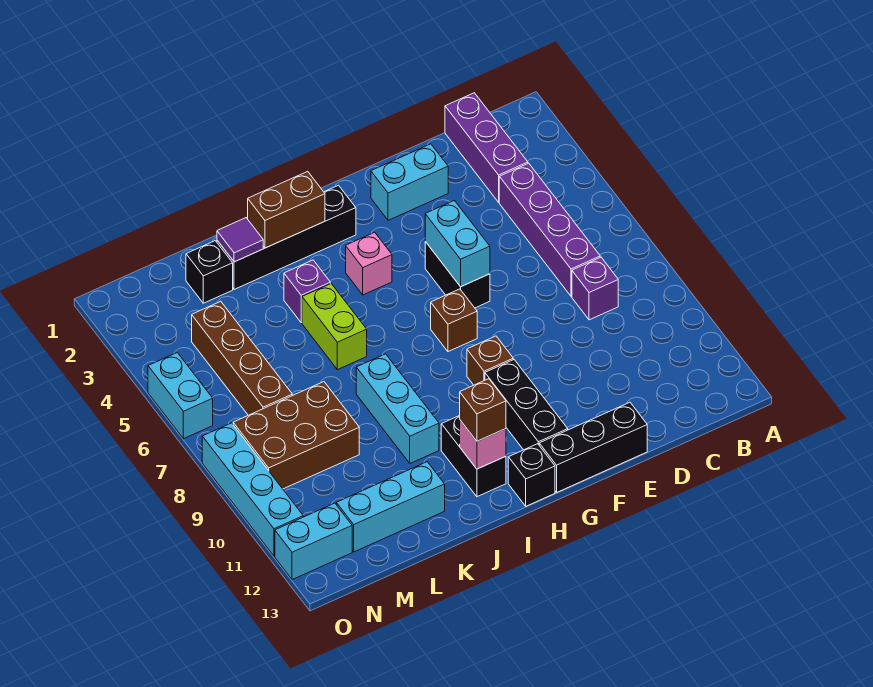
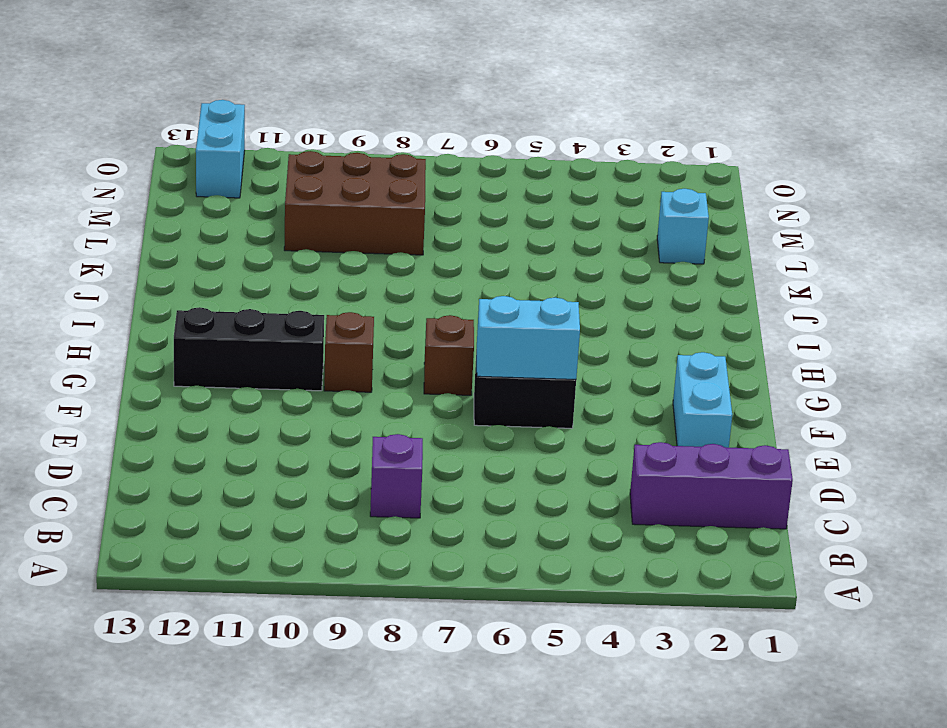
cyan brick L2 level 1 -> black brick L2 level 1
brown brick L8:M10 level 1 -> brown brick L8:N9 level 1
none -> purple brick C4:C7 level 1
none -> black brick E13:G13 level 1
none -> black brick H2:K2 level 1

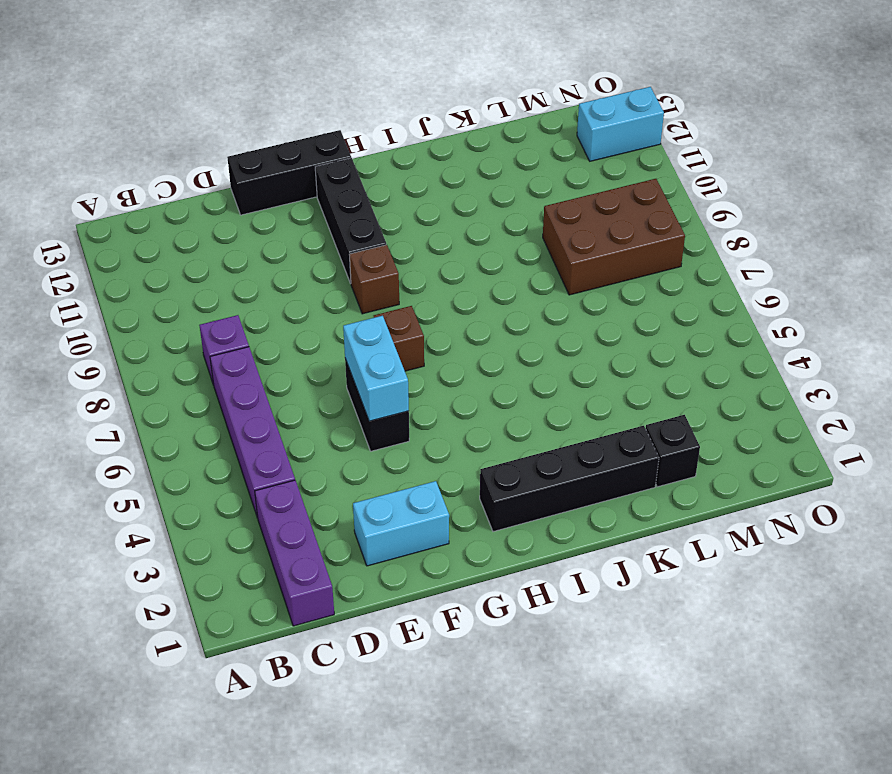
none -> pink brick H4 level 1
none -> black brick H13 level 1
none -> black brick I11:I12 level 1

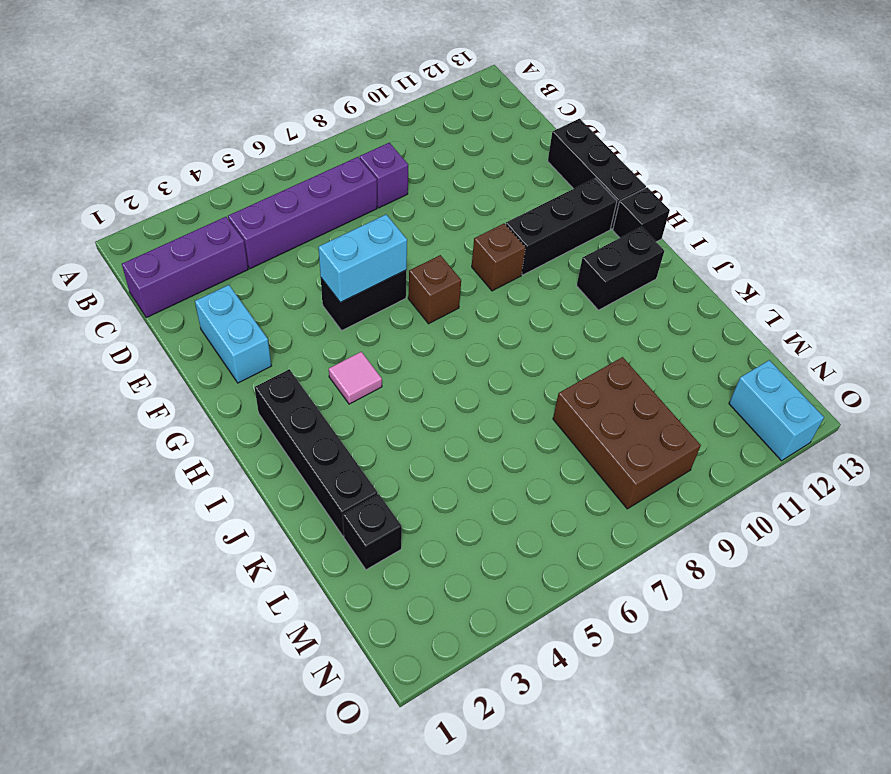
pink tile H4 level 1 -> pink brick H4 level 1
none -> purple brick J4 level 1
none -> lime brick J5:J6 level 1
none -> cyan brick J8:J10 level 1

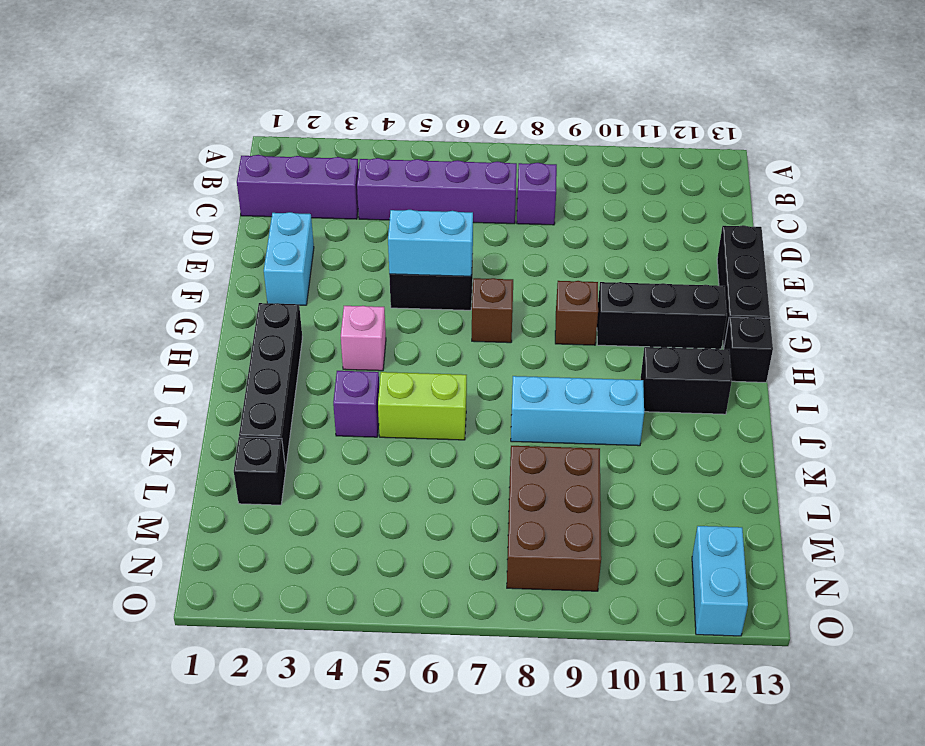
none -> cyan brick K12:M12 level 1
none -> brown brick M4:M7 level 1
none -> cyan brick O5:O6 level 1

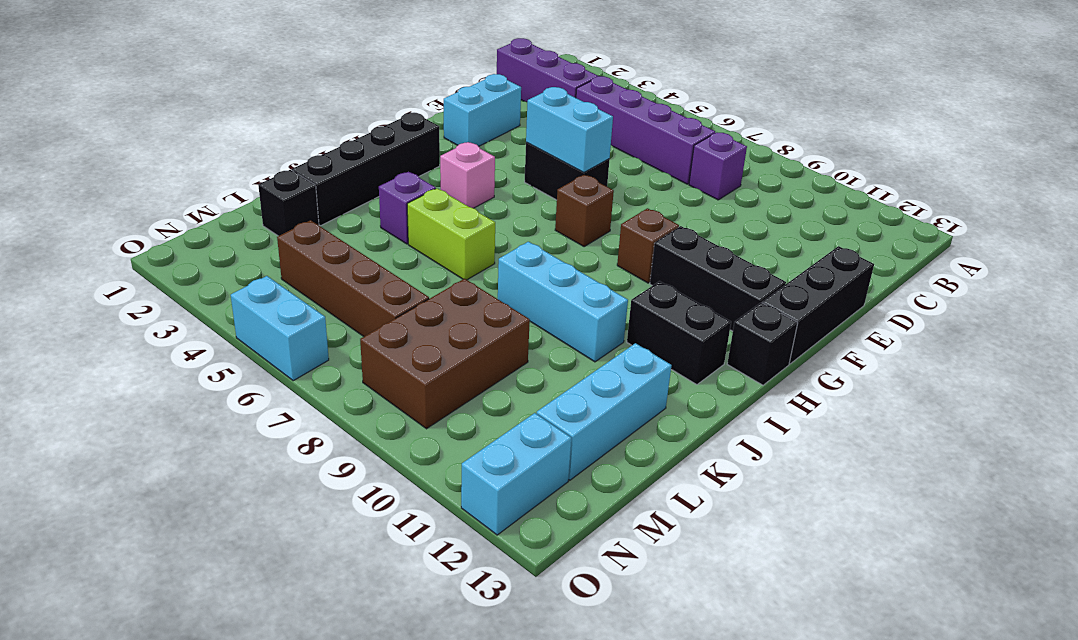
none -> cyan brick O8:O11 level 1
none -> brown brick I2:J2 level 2
none -> pink brick I12 level 2

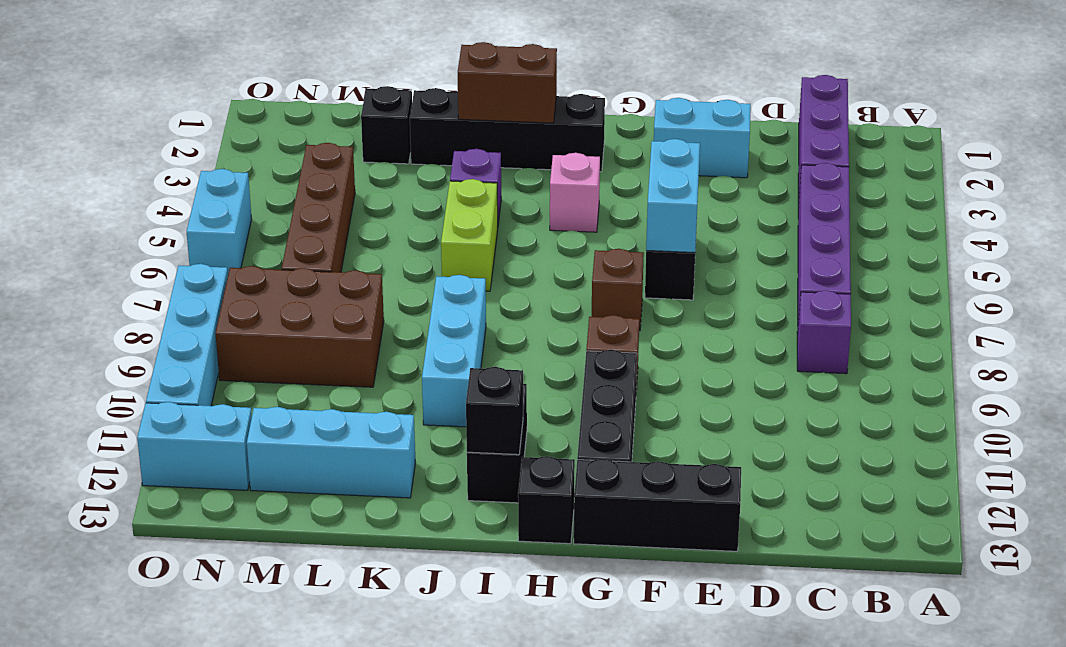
black brick I12 level 2 -> pink brick I12 level 2
none -> purple tile K2 level 2
none -> brown brick I12 level 3

